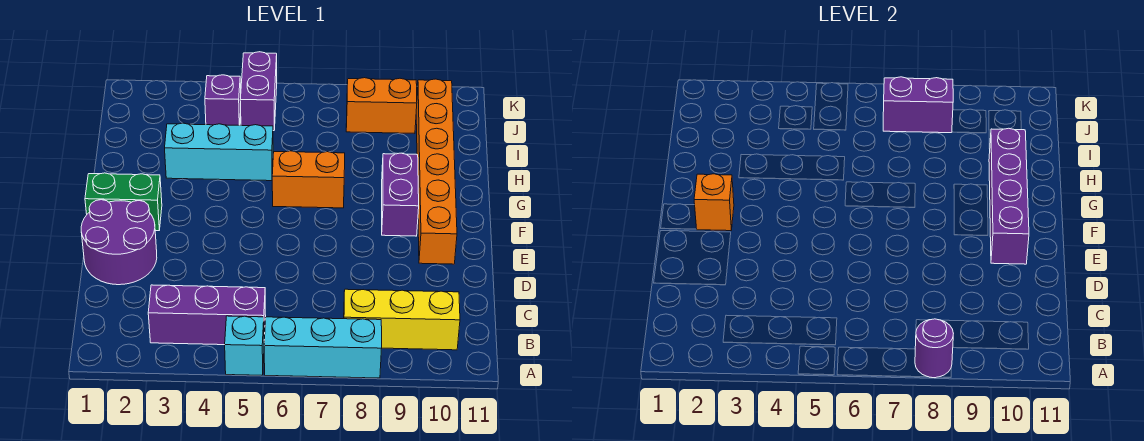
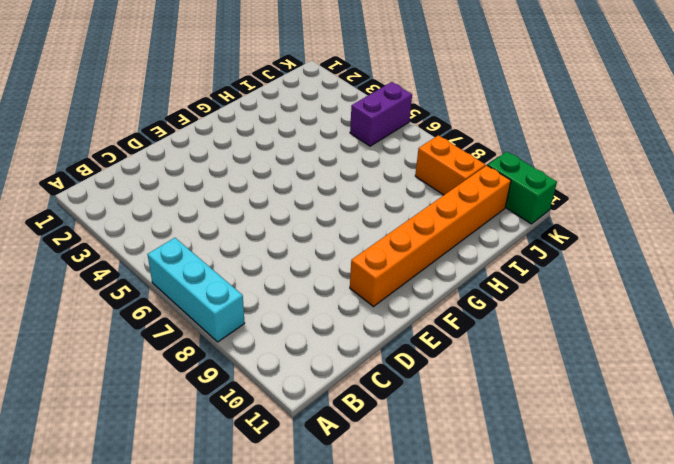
green brick K10:K11 level 1 -> green brick F1:F2 level 1
none -> cyan brick A5 level 1
none -> purple brick B3:B5 level 1
none -> yellow brick B8:B10 level 1

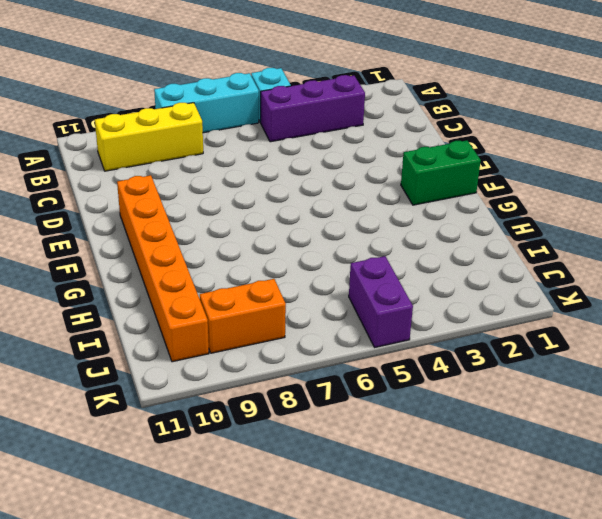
none -> purple round brick D1:E2 level 1
none -> purple brick F9:G9 level 1
none -> orange brick G6:G7 level 1

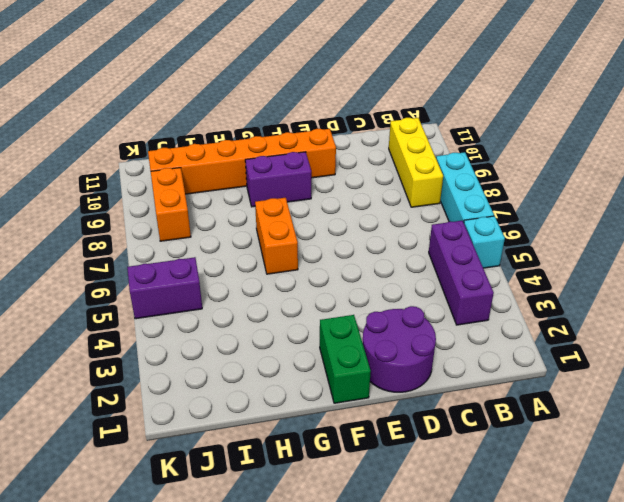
none -> cyan brick H3:H5 level 1
none -> purple brick J4 level 1
none -> purple round brick A8 level 2

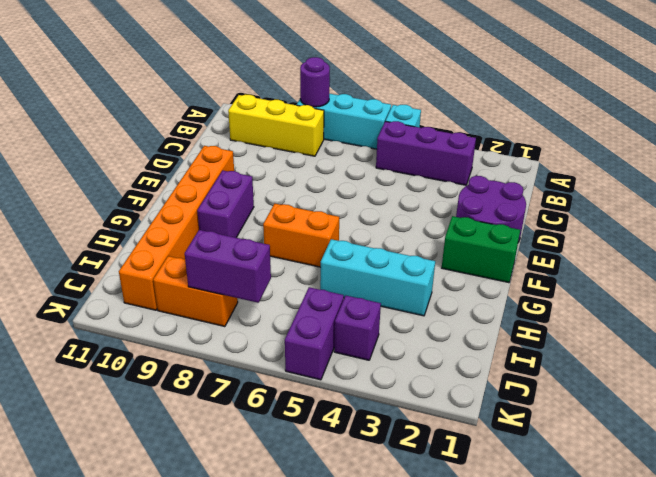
none -> purple brick E10:H10 level 2
none -> orange brick F2 level 2

